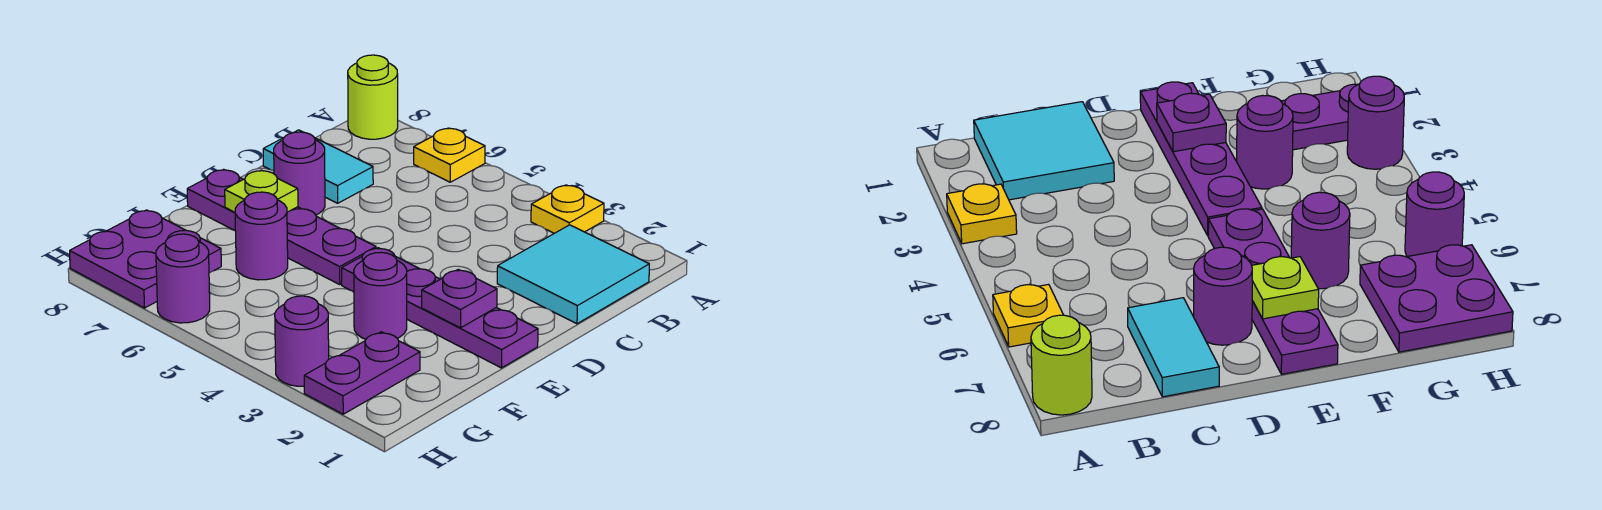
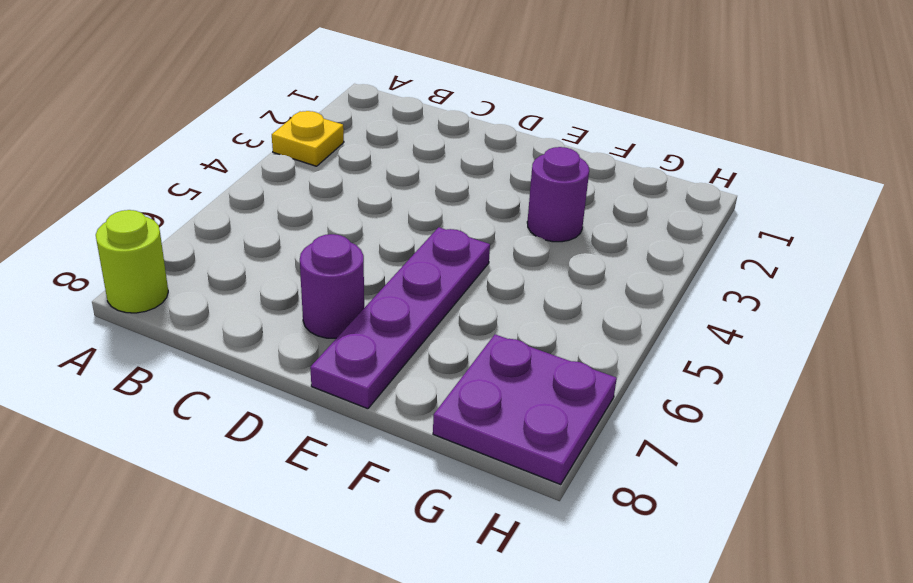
none -> yellow plate A6 level 1
none -> cyan tile B1:C2 level 1
none -> cyan tile C7:C8 level 1

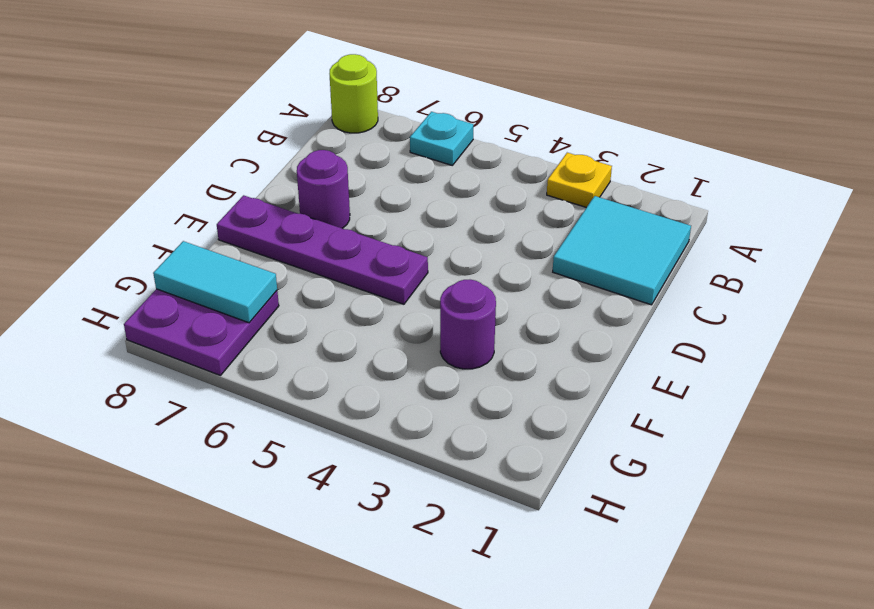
cyan plate A6 level 1 -> yellow plate A6 level 1
cyan tile G7:G8 level 2 -> cyan tile C7:C8 level 1
none -> purple plate E1:E4 level 1
none -> purple round brick F6 level 1
none -> purple plate G2:H2 level 1

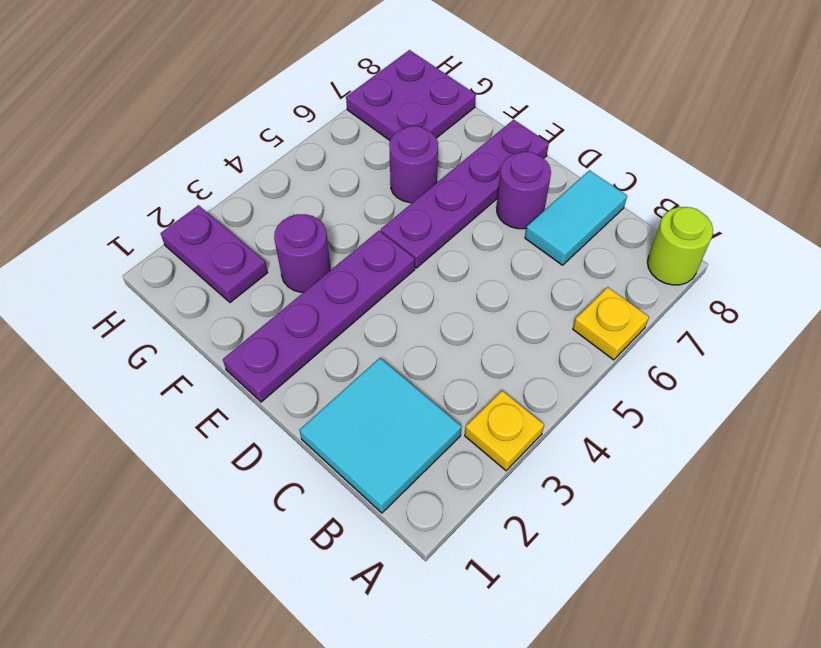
none -> purple round brick H3 level 1
none -> purple round brick H6 level 1
none -> purple plate E2 level 2

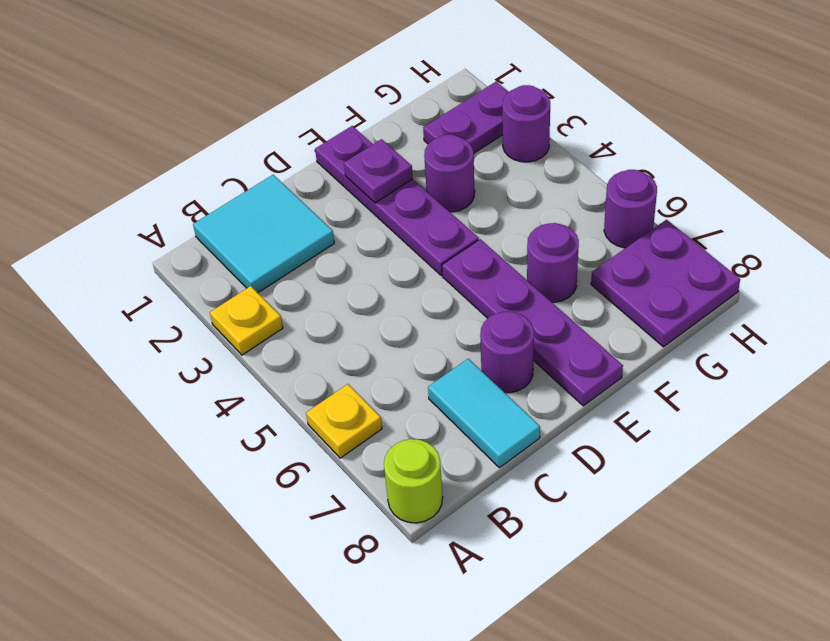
none -> lime plate E7 level 2

